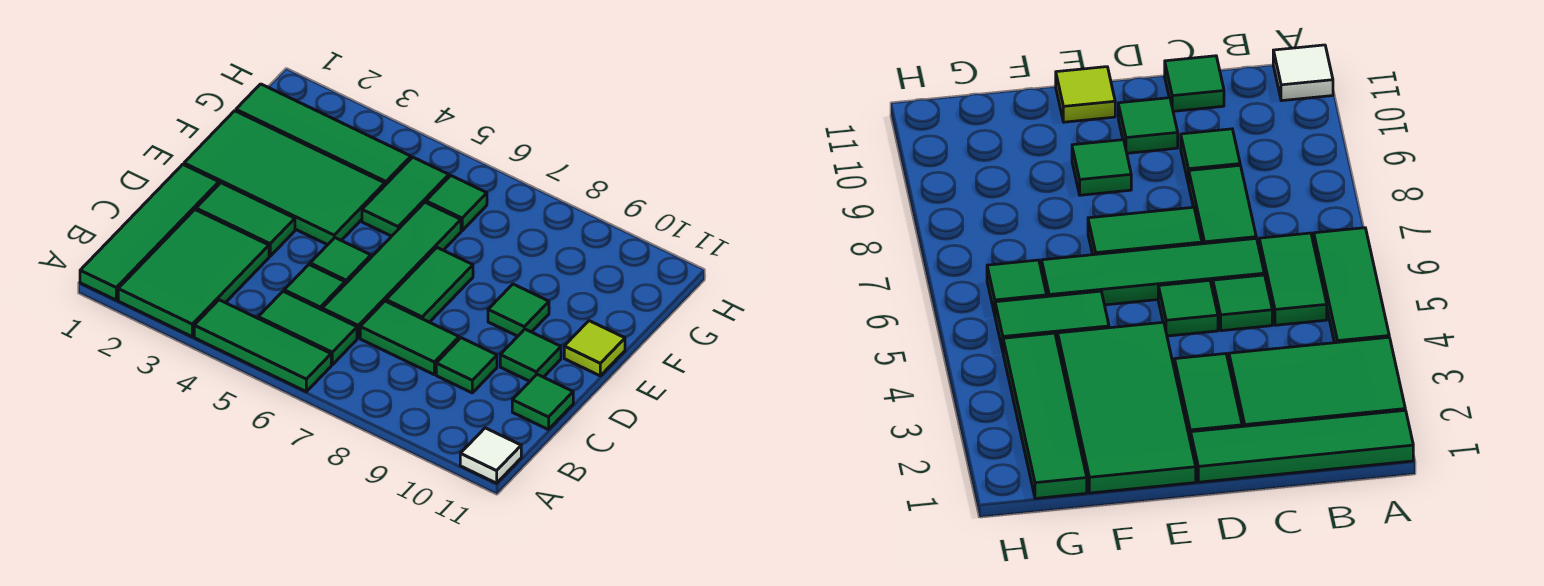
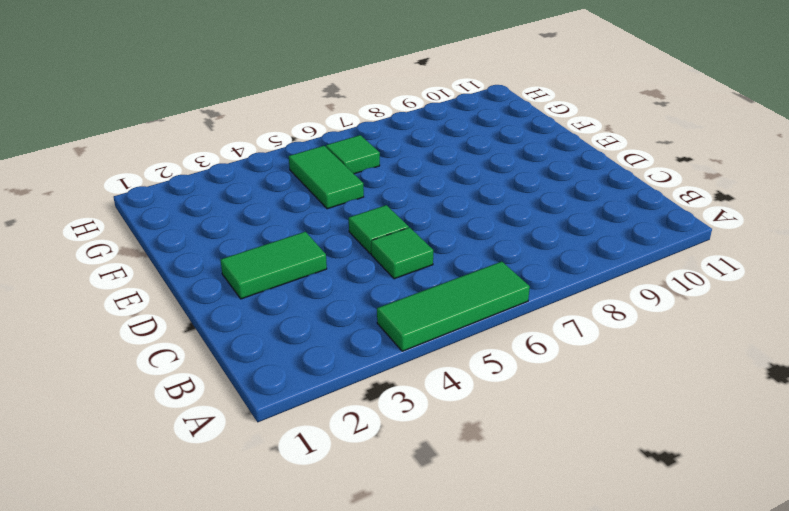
none -> green tile A1:D1 level 1
none -> green tile A2:C3 level 1
none -> white tile A11 level 1

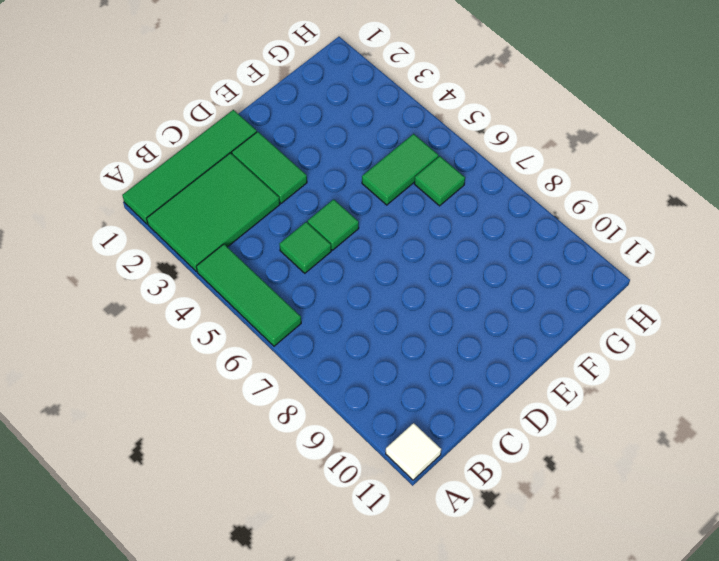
none -> green tile B5:B6 level 1
none -> green tile C6:F6 level 1
none -> green tile C7:C8 level 1

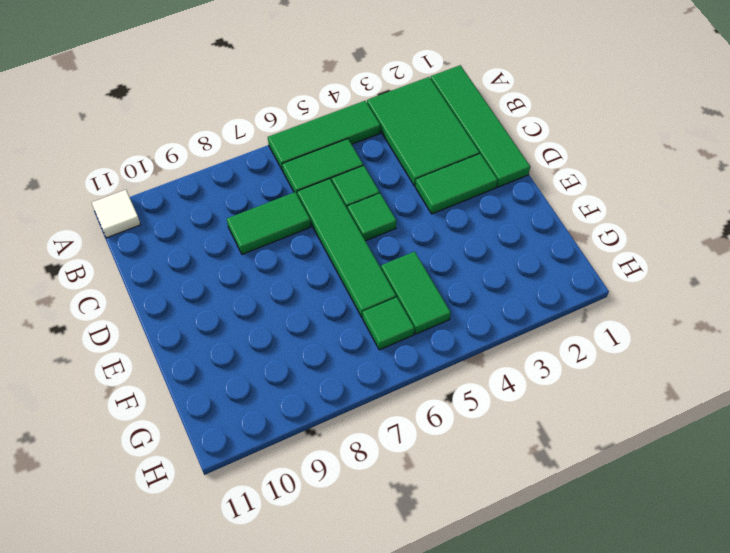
none -> green tile C9 level 1
none -> green tile C11 level 1
none -> green tile D7:E7 level 1

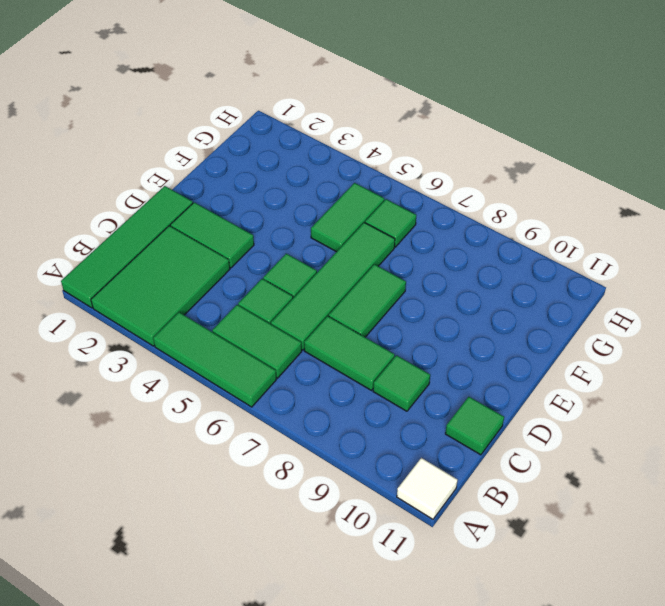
none -> green tile D10 level 1
none -> green tile E1:F4 level 1
none -> green tile E9 level 1

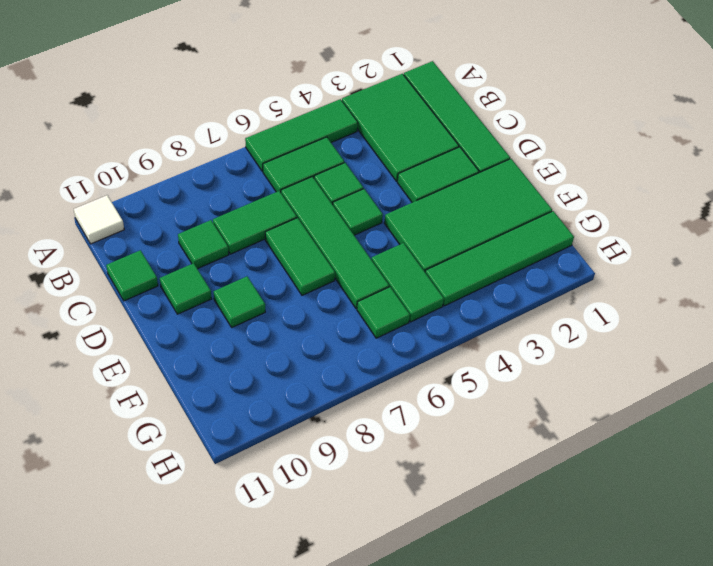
none -> lime tile E11 level 1

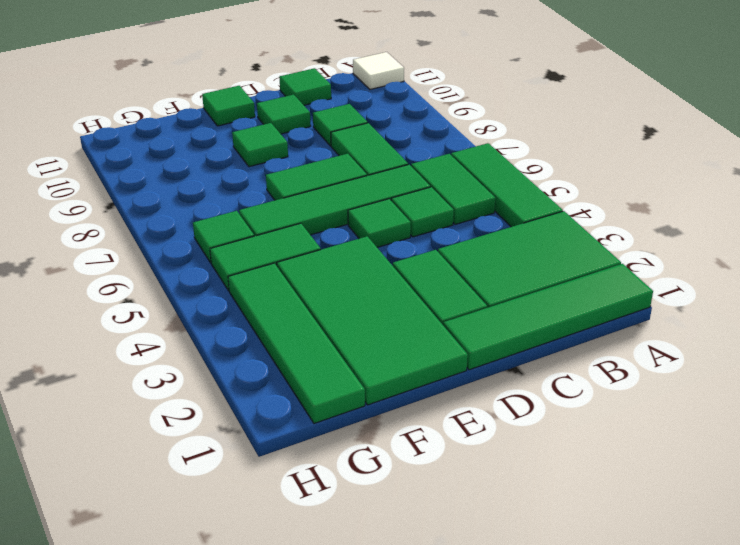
green tile E11 level 1 -> lime tile E11 level 1

